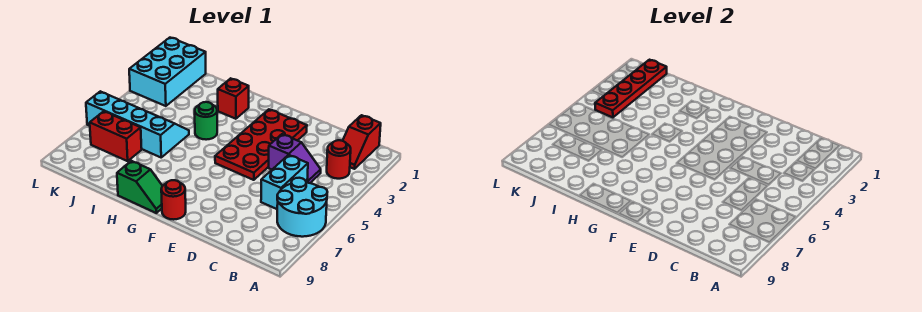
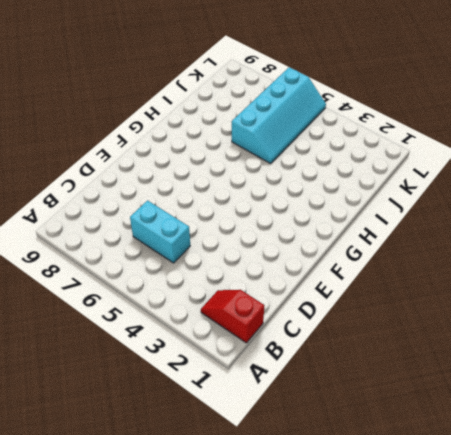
none -> cyan round brick A6:B7 level 1
none -> red round brick B3 level 1
none -> purple slope C4:D4 level 1 top D

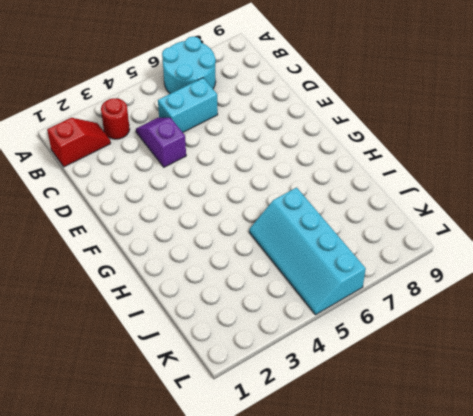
none -> red plate E2:F5 level 1
none -> red round brick F9 level 1
none -> green slope G9:H9 level 1 top H

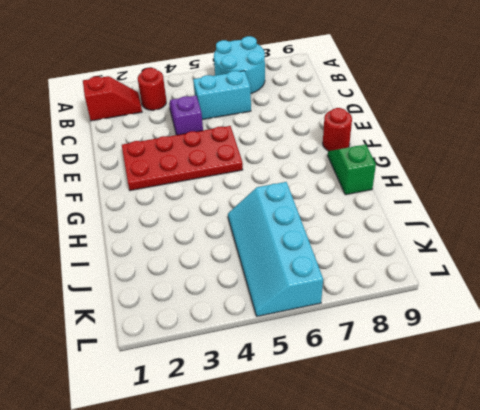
none -> red brick H2 level 1
none -> green round brick H4 level 1
none -> red brick J7:K7 level 1

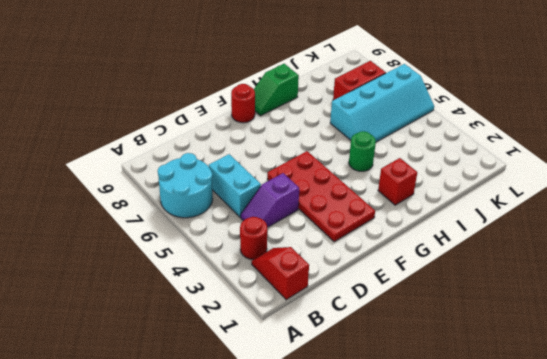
none -> cyan brick K1:L3 level 1
none -> red plate K1:K4 level 2

